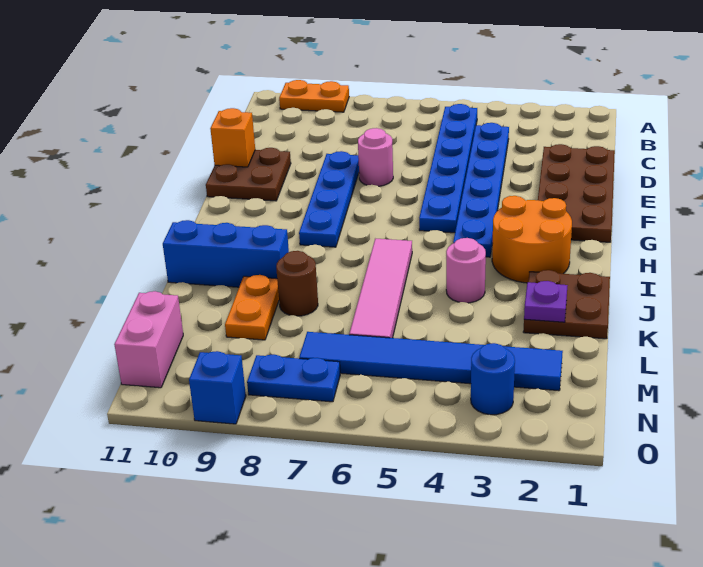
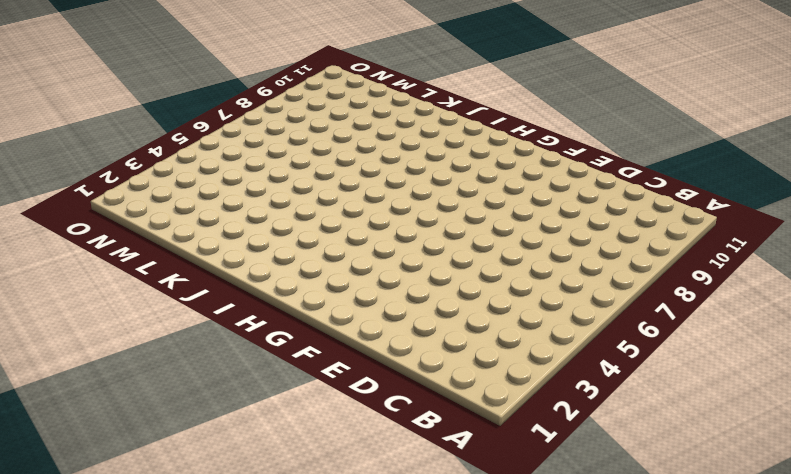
none -> orange plate A9:A10 level 1
none -> blue plate B5:G5 level 1
none -> blue plate C4:H4 level 1

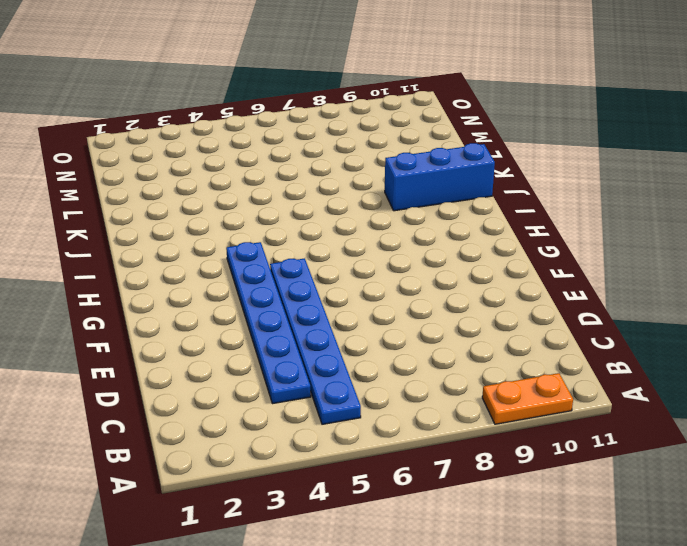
none -> brown plate D1:G2 level 1
none -> pink round brick E7 level 1
none -> blue plate E8:H8 level 1

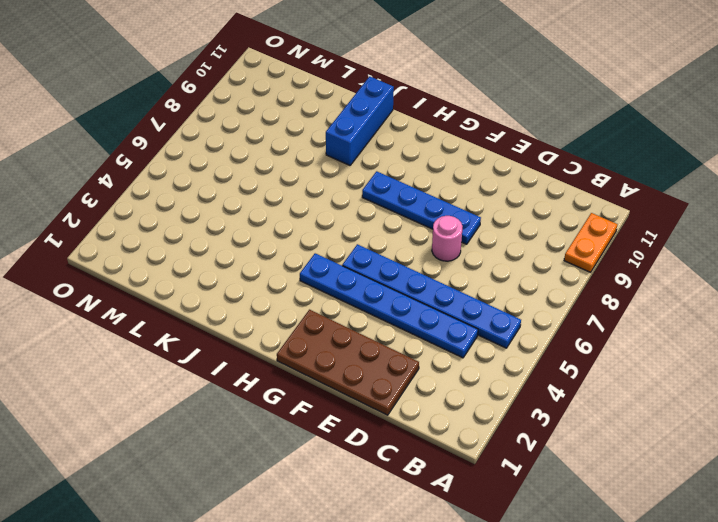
none -> brown plate E10:F11 level 1
none -> orange round brick H2:I3 level 1
none -> pink tile I6:L6 level 1

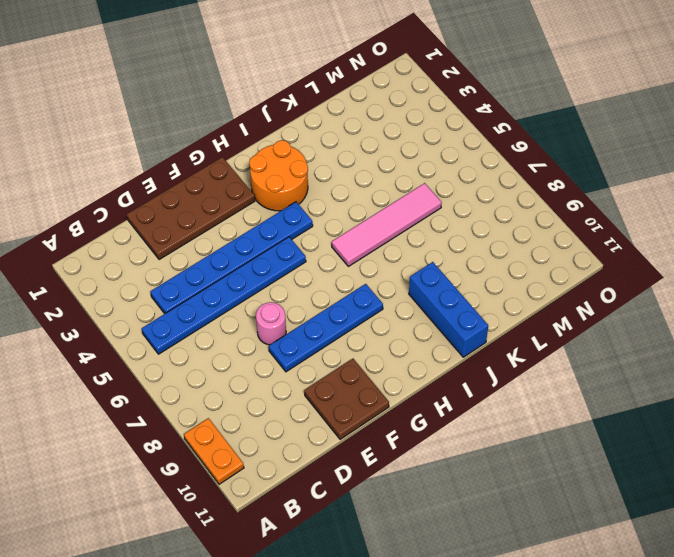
none -> brown plate J1:K2 level 1
none -> pink round brick J4 level 1
none -> brown round brick K8 level 1

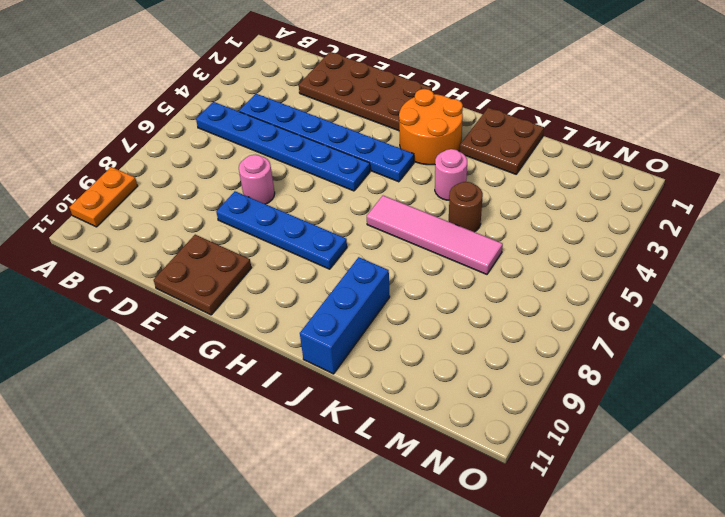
brown round brick K5 level 1 -> brown round brick K8 level 1
none -> orange plate K9:L9 level 1
none -> blue tile M2:M7 level 1
none -> pink brick M11:N11 level 1

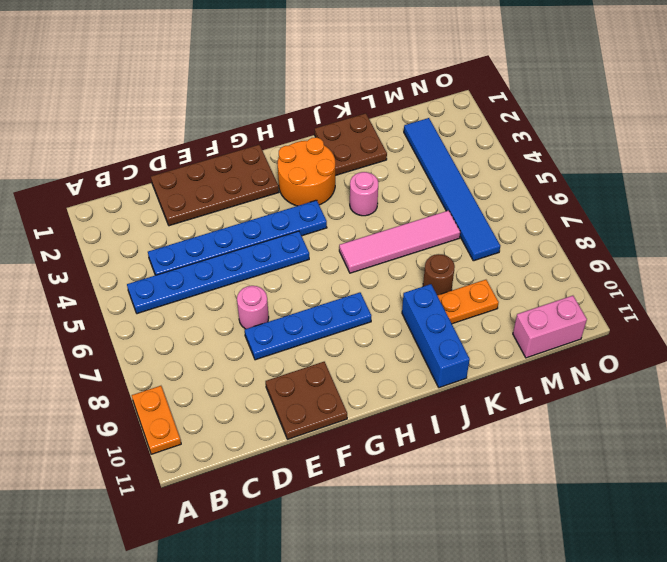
none -> blue round brick N3 level 1
none -> blue plate N7:N8 level 1
none -> blue brick O9 level 1

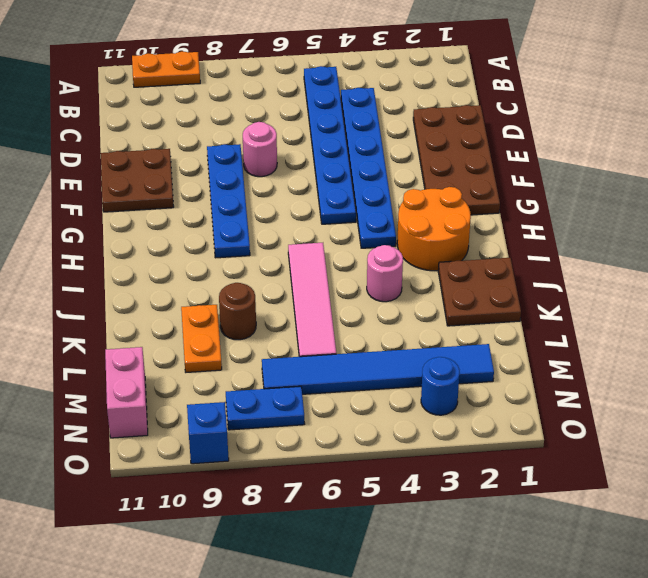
none -> blue brick J9:J11 level 1
none -> orange brick E11 level 2
none -> purple plate K2 level 2

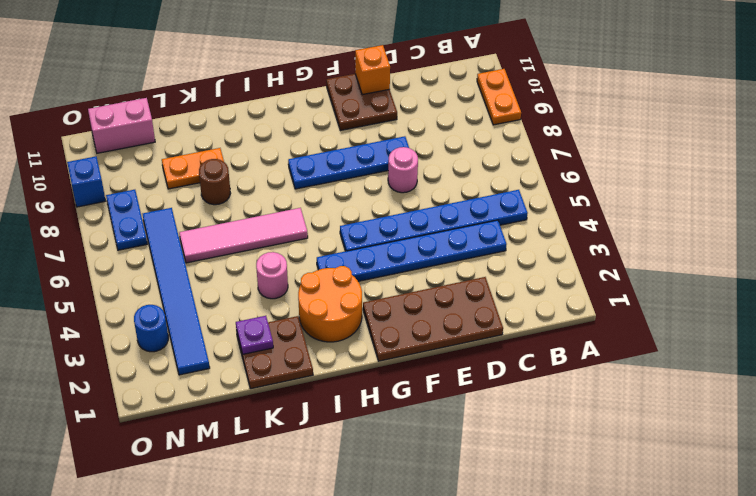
none -> blue brick J9:J11 level 1

